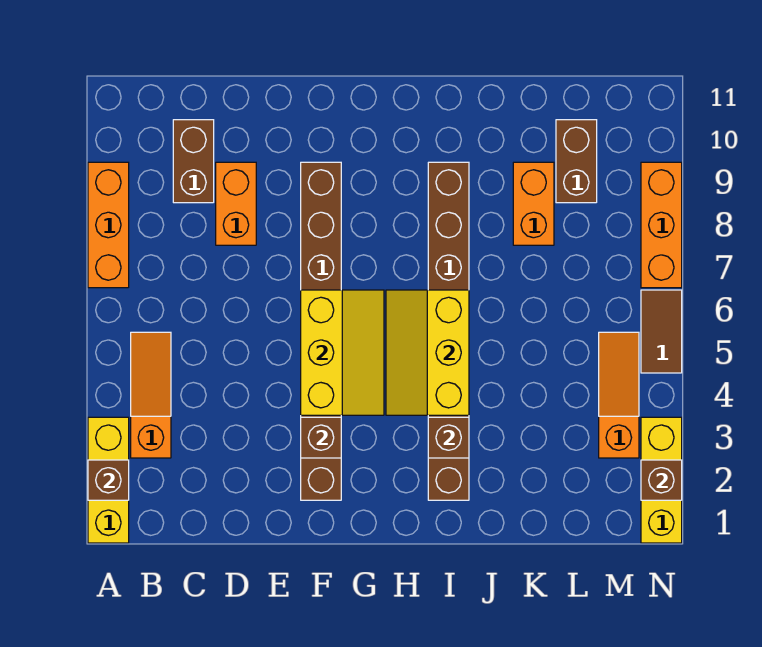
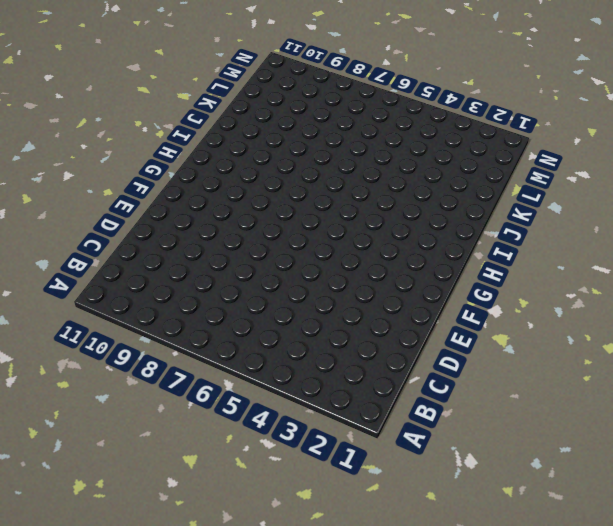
none -> yellow brick A1:A3 level 1
none -> orange brick A7:A9 level 1
none -> orange slope B3:B5 level 1 top 3

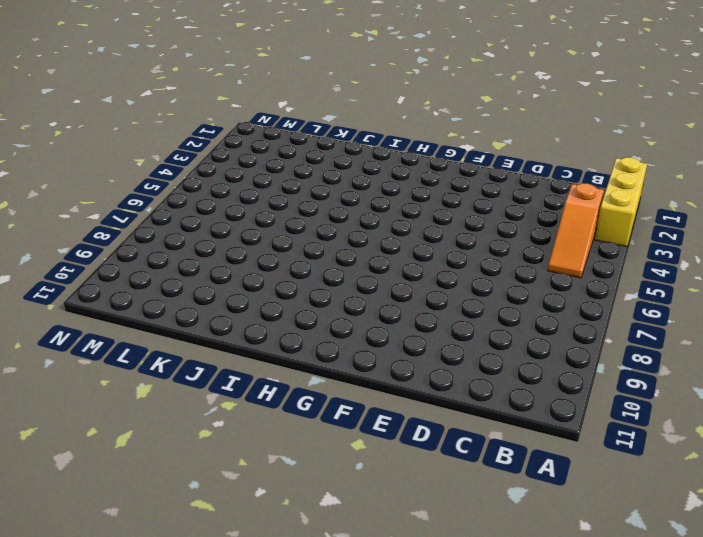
none -> orange brick A7:A9 level 1
none -> brown brick C9:C10 level 1
none -> orange brick D8:D9 level 1

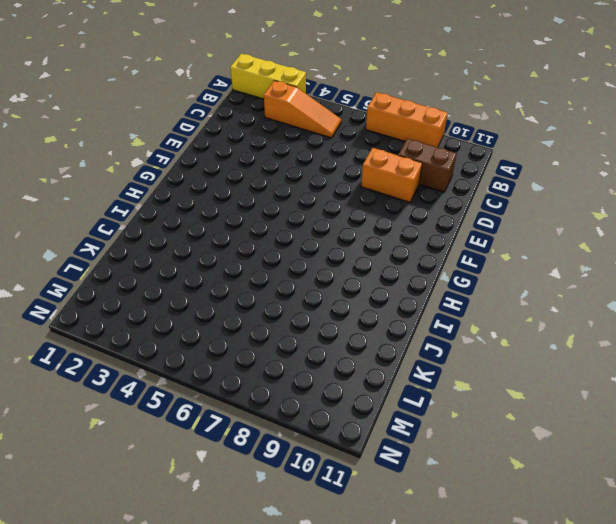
none -> brown brick F2:F9 level 1
none -> brown brick I2:I9 level 1
none -> orange brick K8:K9 level 1

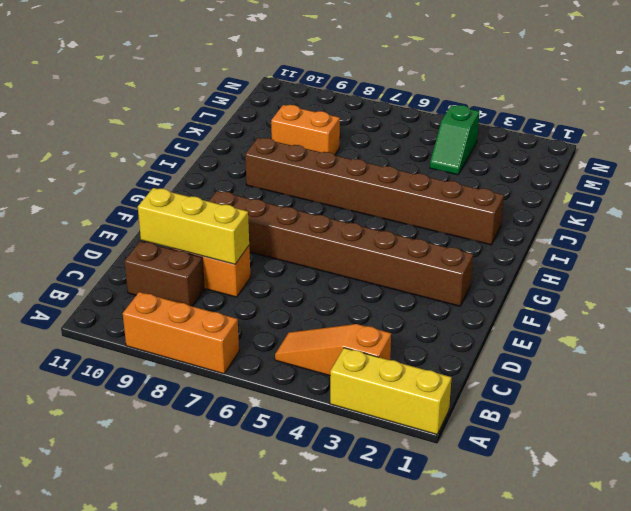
yellow brick D8:D10 level 2 -> yellow brick N1:N3 level 1
green slope L4:M4 level 1 top M -> orange slope M3:M5 level 1 top 3
none -> brown brick L9:L10 level 1
none -> brown tile N5:N6 level 1
none -> orange brick N7:N9 level 1

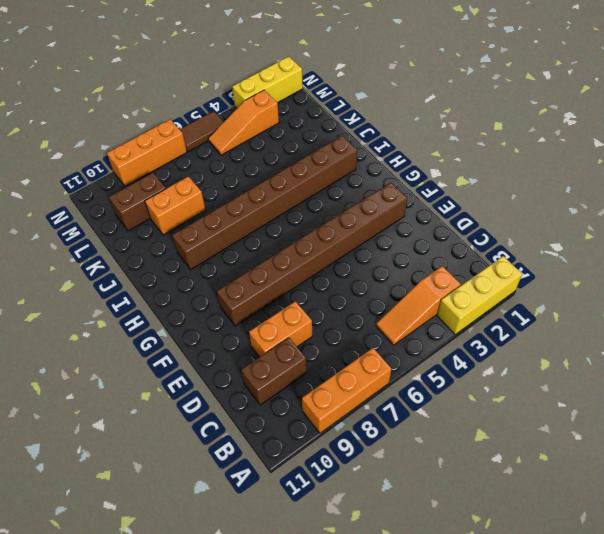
none -> brown brick A2 level 2
none -> brown brick F3 level 2
none -> yellow slope F4:G6 level 2 top F

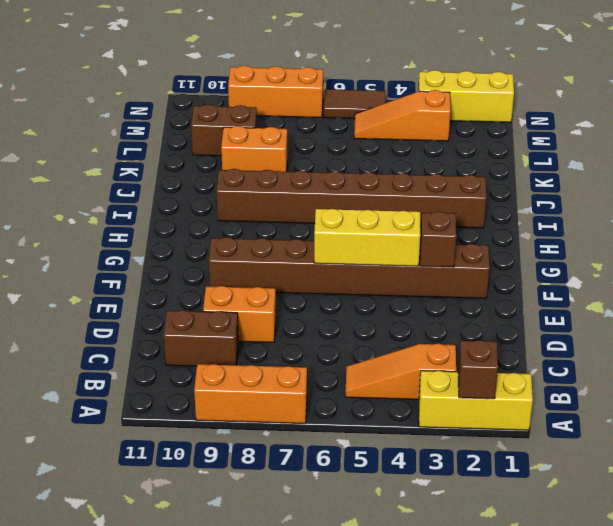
none -> yellow slope H4:I6 level 2 top I
none -> brown brick I3 level 2
none -> brown brick N2 level 2

